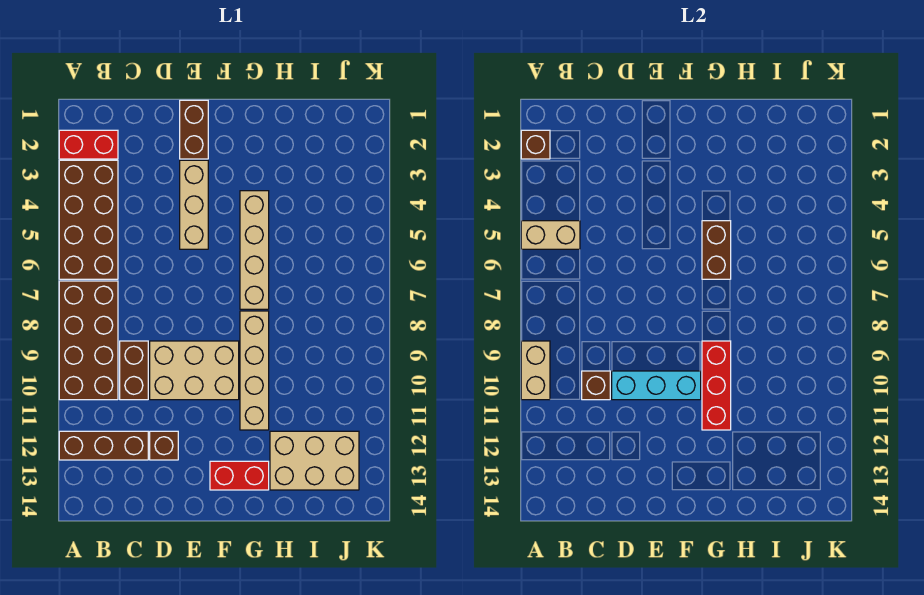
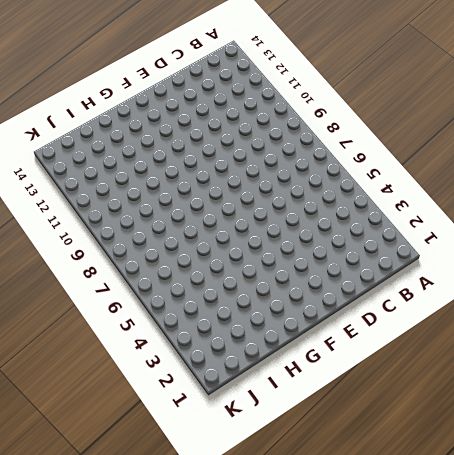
none -> red brick A2:B2 level 1
none -> brown brick A3:B6 level 1
none -> brown brick A7:B10 level 1

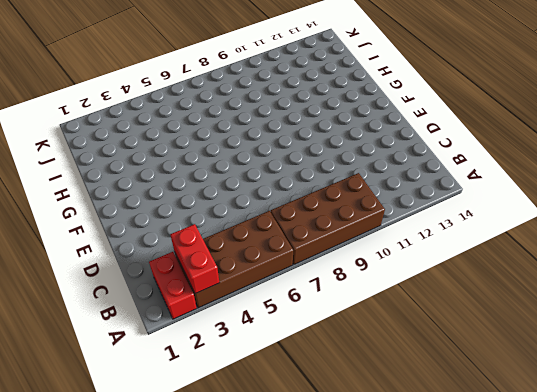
red brick A3:B3 level 2 -> red brick F13:G13 level 1
none -> brown brick A12:C12 level 1
none -> brown brick C9:C10 level 1
none -> tan brick D9:F10 level 1

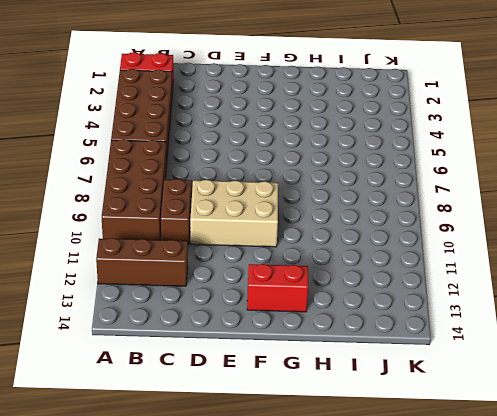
none -> brown brick D12 level 1
none -> brown brick E1:E2 level 1
none -> tan brick E3:E5 level 1

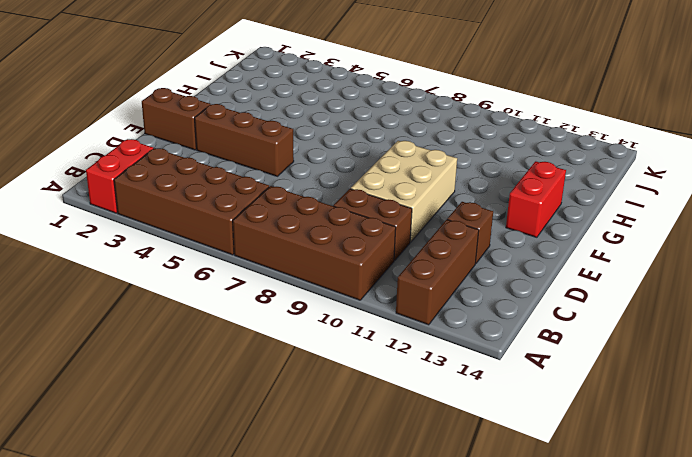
brown brick E3:E5 level 1 -> tan brick E3:E5 level 1
none -> tan brick G4:G7 level 1
none -> tan brick G8:G11 level 1
none -> tan brick H12:J13 level 1

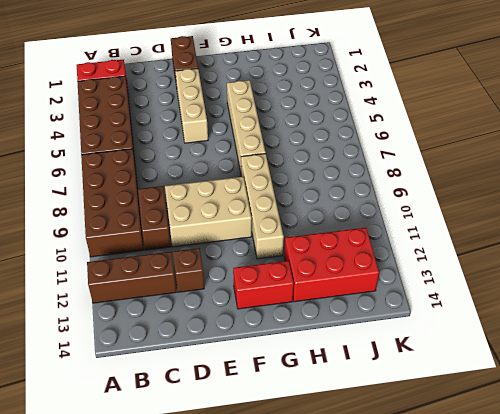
red brick H12:J13 level 1 -> tan brick H12:J13 level 1
none -> brown brick A2 level 2
none -> tan brick A5:B5 level 2
none -> tan brick A9:A10 level 2

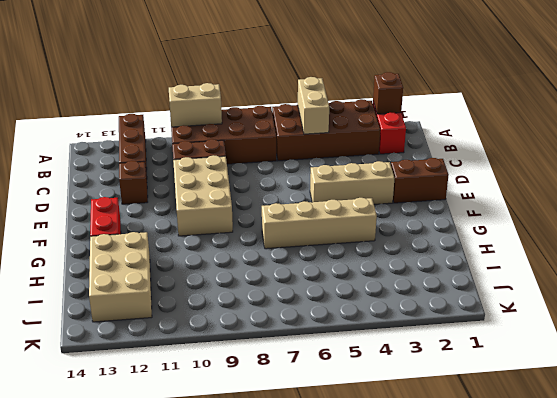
none -> tan brick G8:G11 level 1
none -> brown brick C10 level 2
none -> cyan brick D10:F10 level 2

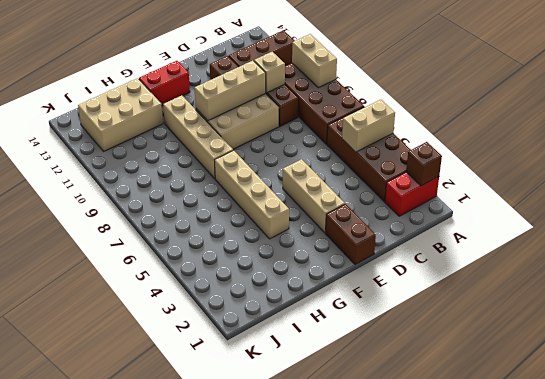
tan brick C10 level 2 -> brown brick C10 level 2
tan brick D10:F10 level 2 -> cyan brick D10:F10 level 2
none -> brown brick G5:G6 level 2
none -> red brick G9:G11 level 2

